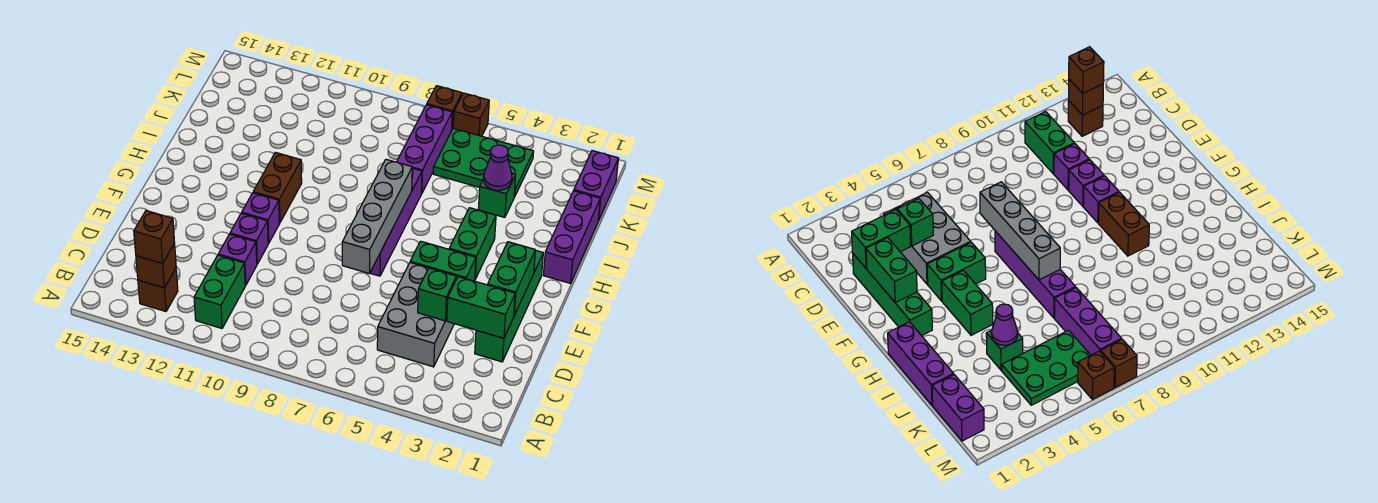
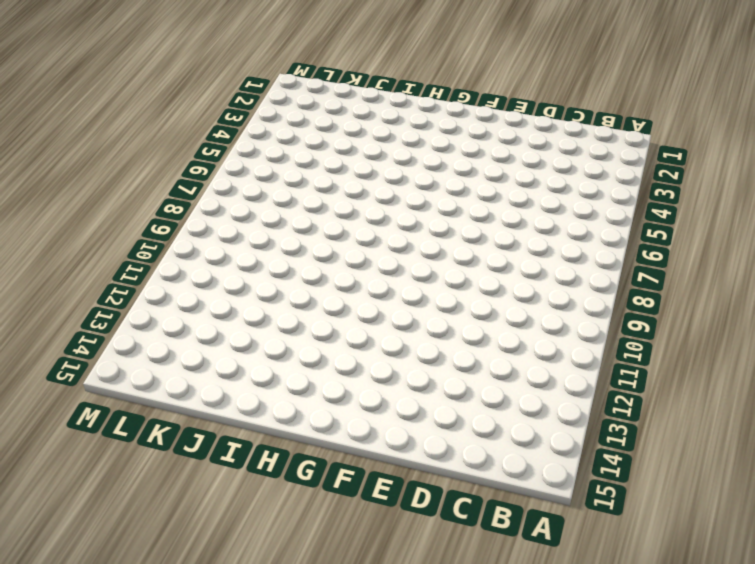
none -> green brick B11:C11 level 1
none -> brown brick B13 level 1
none -> grey brick C4:E5 level 1

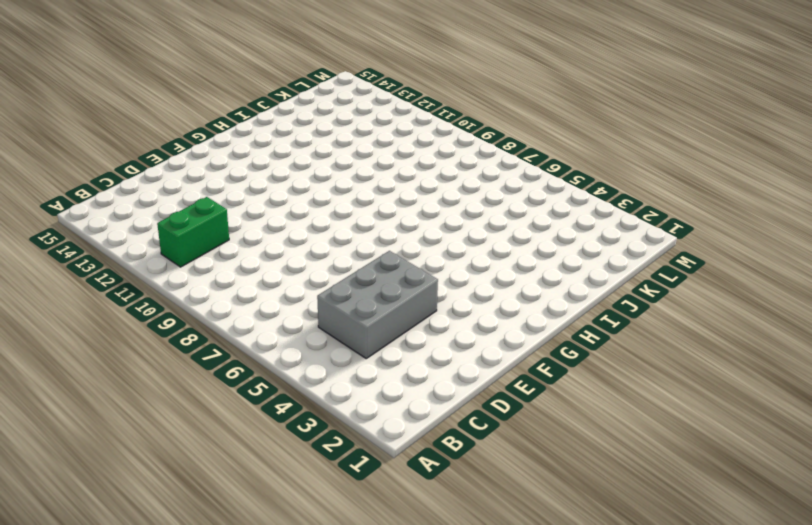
none -> brown brick B13 level 1
none -> green brick D2:G2 level 1
none -> purple brick D11 level 1

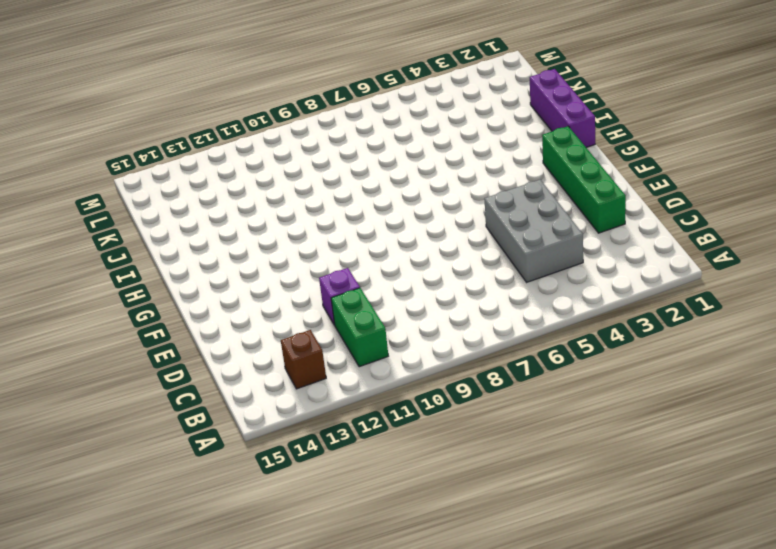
none -> purple brick E11 level 1
none -> green brick F4:F5 level 1
none -> purple brick F7:I7 level 1

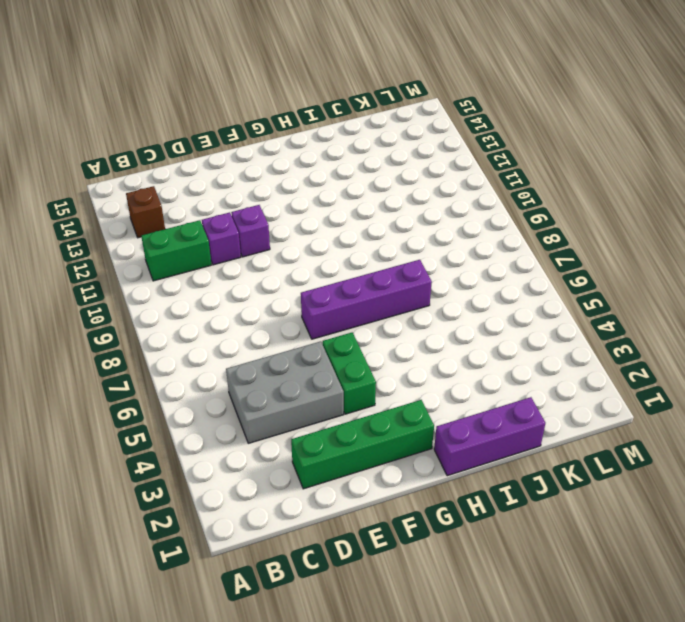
none -> purple brick F11 level 1
none -> green brick G4:H4 level 1
none -> brown brick G11:H11 level 1

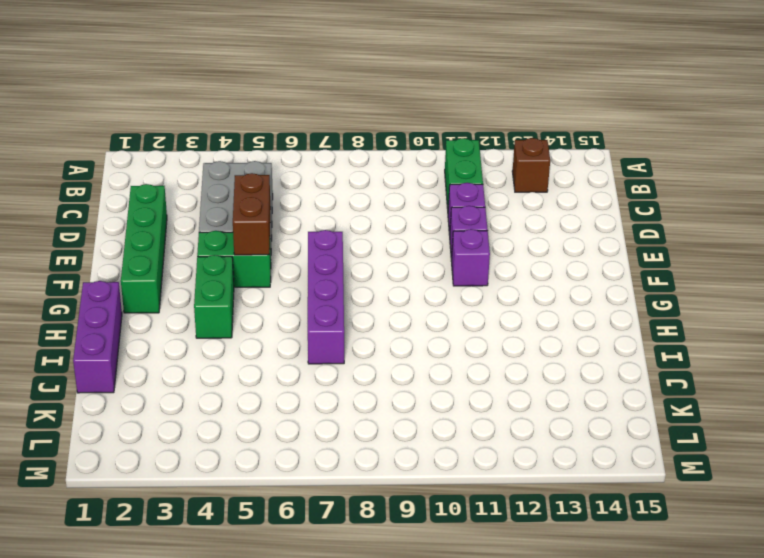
brown brick E5:F5 level 2 -> brown brick G11:H11 level 1
none -> green brick J4 level 1
none -> purple brick J7:L7 level 1
none -> purple brick K1:L1 level 1

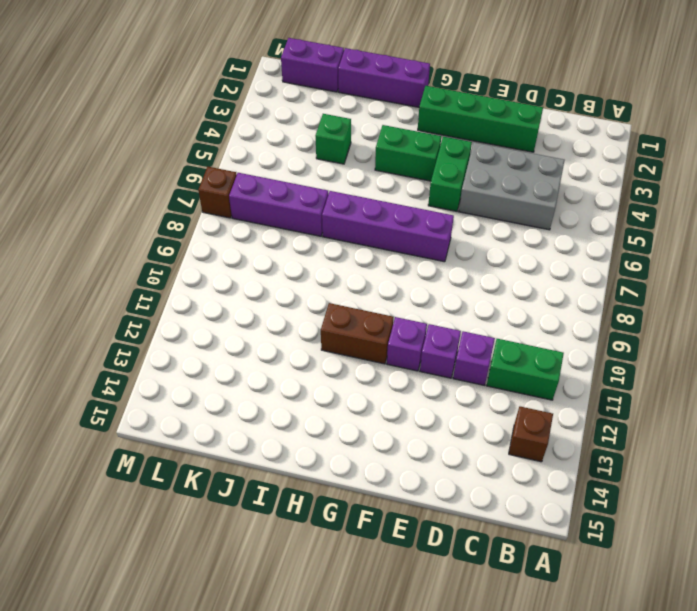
none -> green plate K4:L6 level 1
none -> brown brick M6 level 1
none -> brown brick B13 level 2

